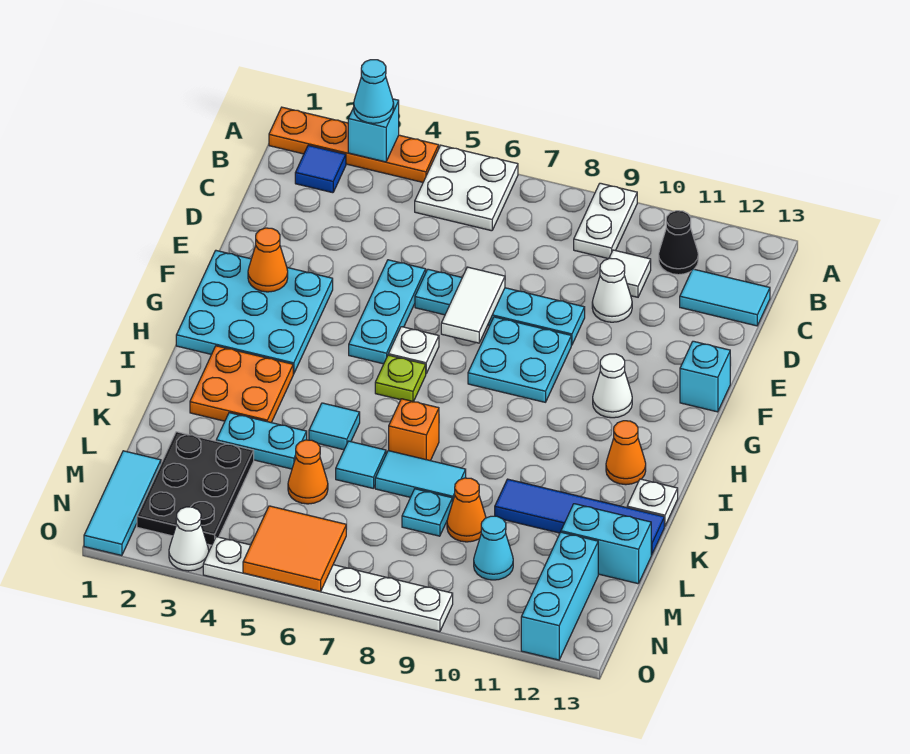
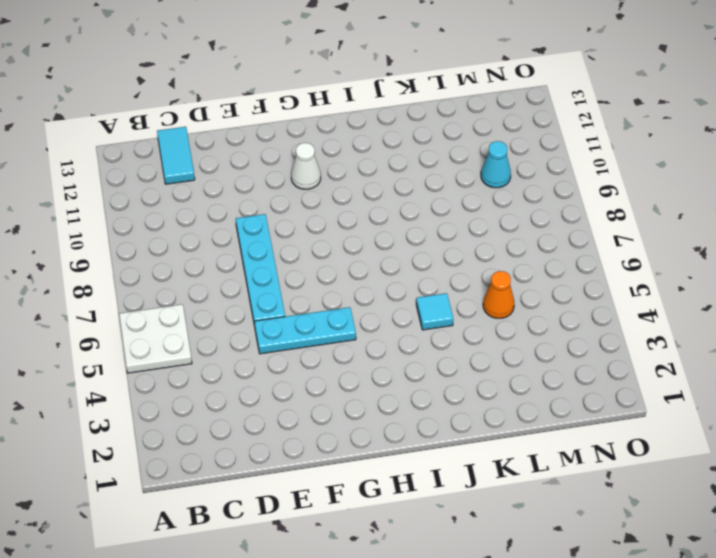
none -> orange plate A1:A4 level 1
none -> white plate A9:B9 level 1
none -> blue tile B2 level 1
none -> black cone B11 level 1

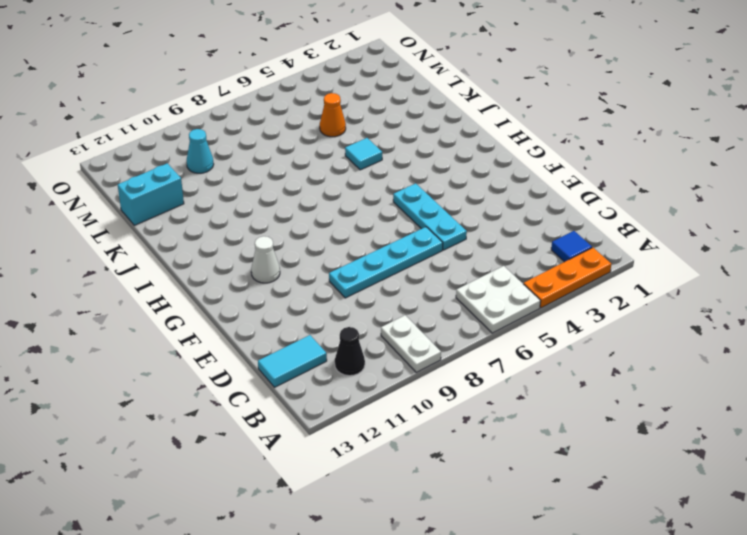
orange plate A2:A4 level 1 -> orange plate A1:A4 level 1
none -> white tile C10 level 1
none -> white cone D10 level 1
none -> cyan plate F1:H3 level 1
none -> cyan plate F8:G9 level 1

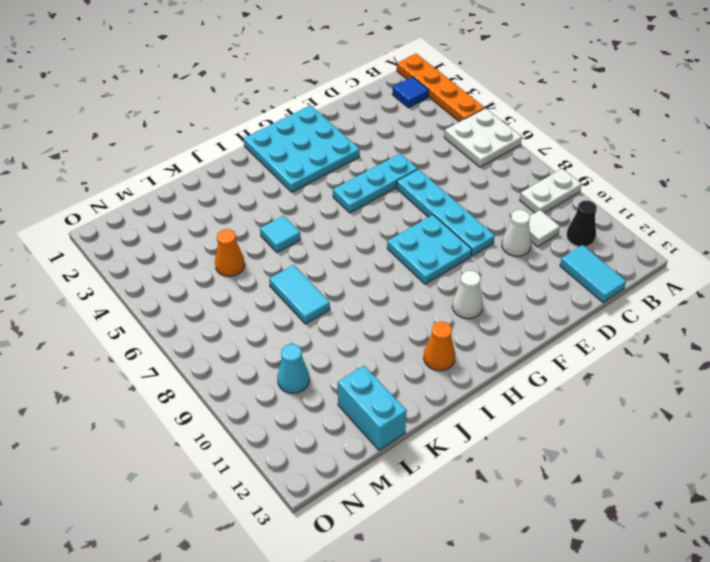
none -> cyan brick F13 level 1
none -> white plate G6 level 1
none -> lime plate H6 level 1
none -> orange plate I2:J3 level 1

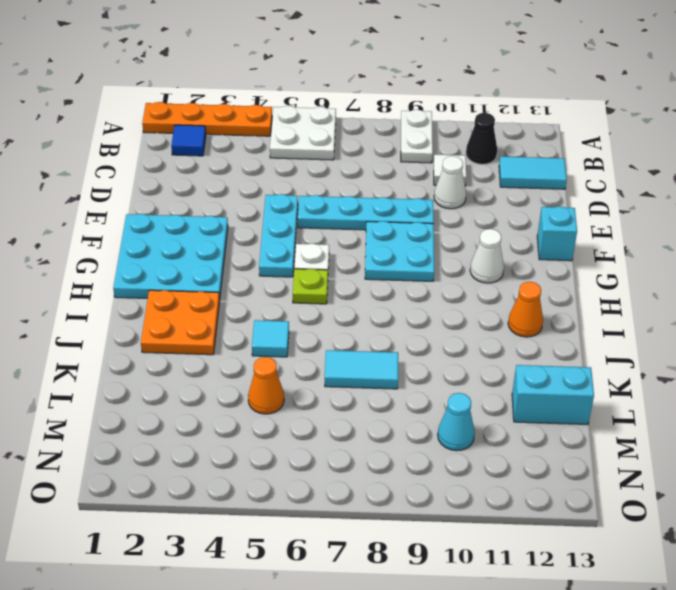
none -> orange brick J7 level 1
none -> white plate J13 level 1
none -> cyan plate K3:K4 level 1
none -> cyan tile K6 level 1

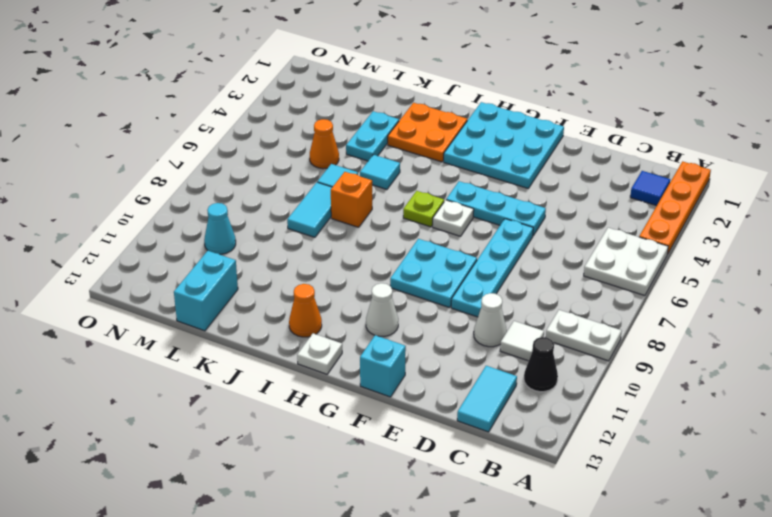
white plate H13 level 1 -> white plate J13 level 1
none -> blue tile K10:K13 level 1
none -> black plate L2:N3 level 1
none -> cyan plate L8 level 1
none -> orange cone L9 level 1

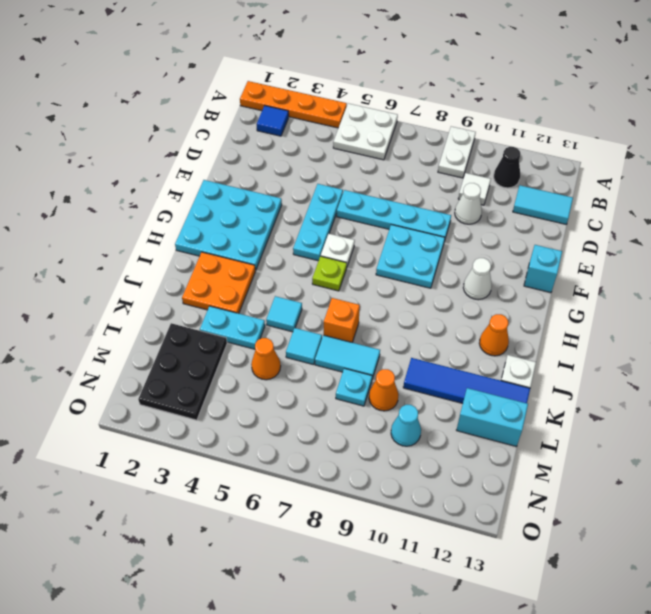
none -> cyan tile M1:O1 level 1
none -> cyan brick M12:O12 level 1
none -> white cone O3 level 1
none -> white plate O4:O9 level 1

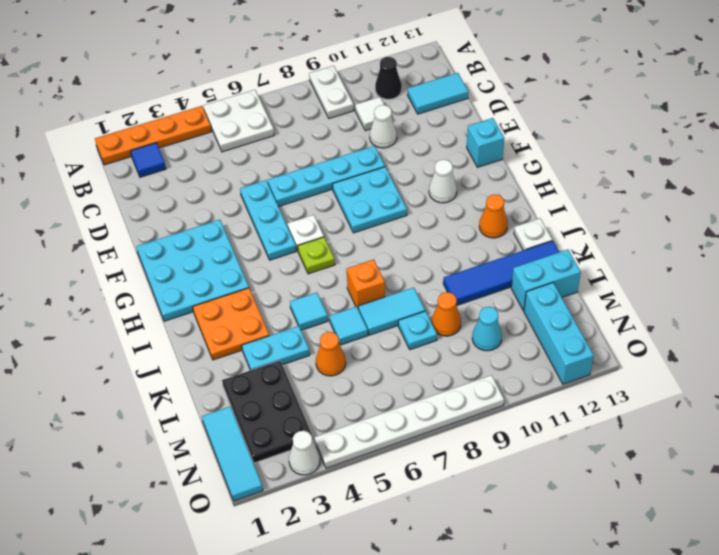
none -> cyan brick A3 level 2
none -> white tile E7:F7 level 2
none -> orange cone F2 level 2
none -> orange tile N5:O6 level 2

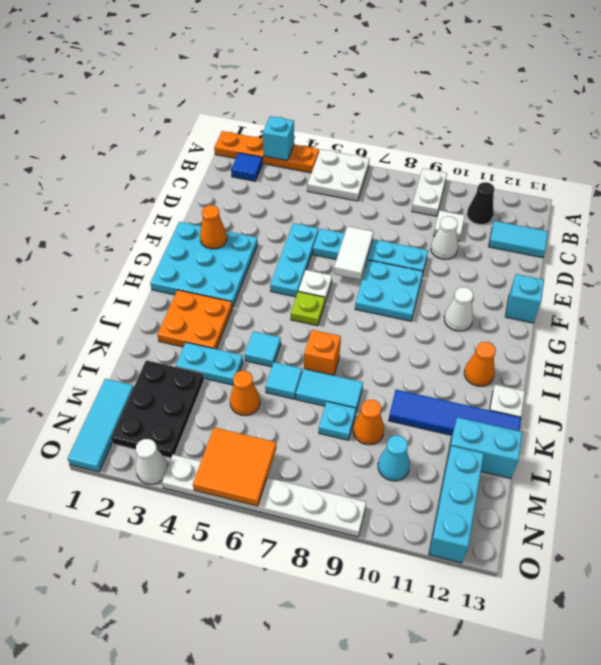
none -> cyan cone A3 level 3

